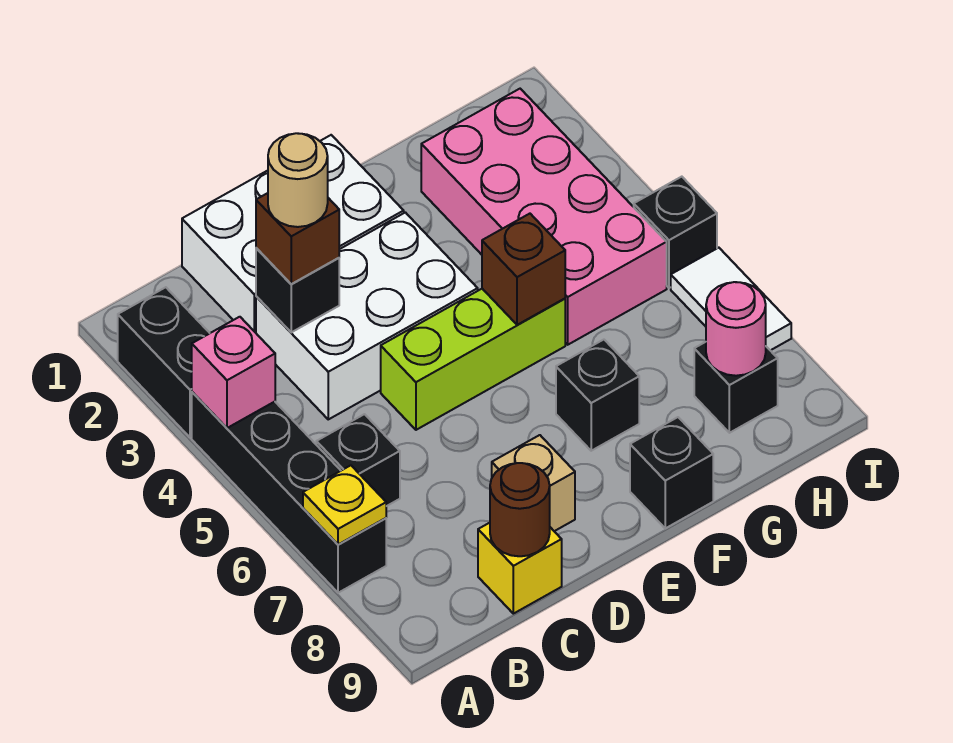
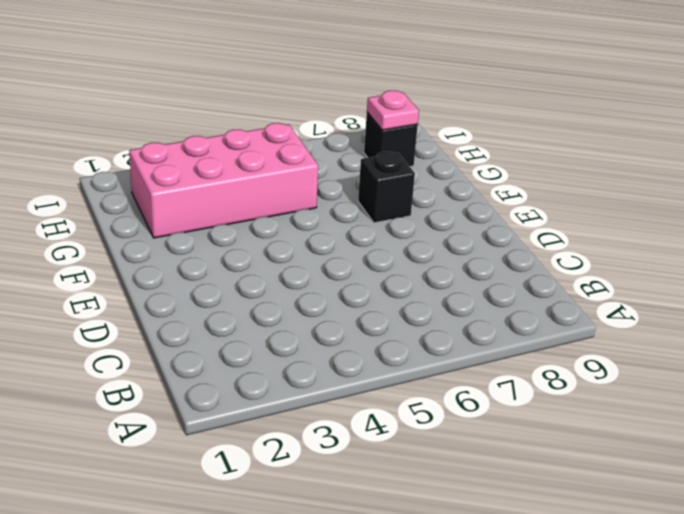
pink plate H8 level 2 -> pink round brick H8 level 2
none -> black brick A2:A3 level 1
none -> black brick A4:A7 level 1
none -> black brick B6 level 1

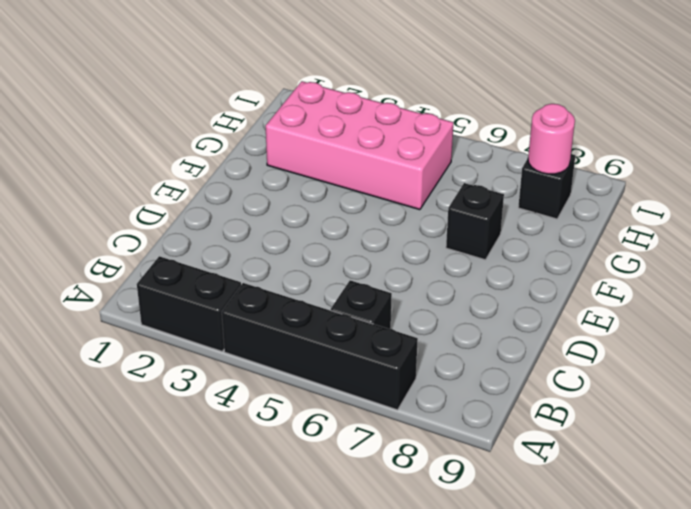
none -> white brick C1:E2 level 1
none -> white brick C3:E4 level 1
none -> yellow brick C9 level 1

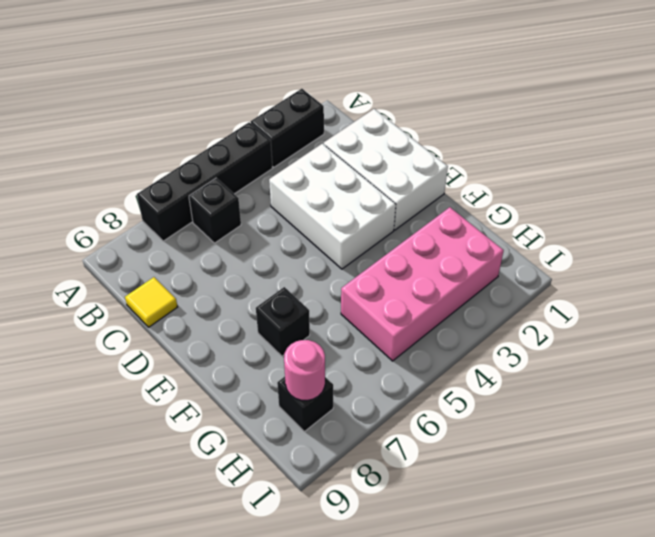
yellow tile C9 level 1 -> yellow brick C9 level 1
none -> lime brick D5:F5 level 1
none -> tan brick D8 level 1
none -> black brick F9 level 1

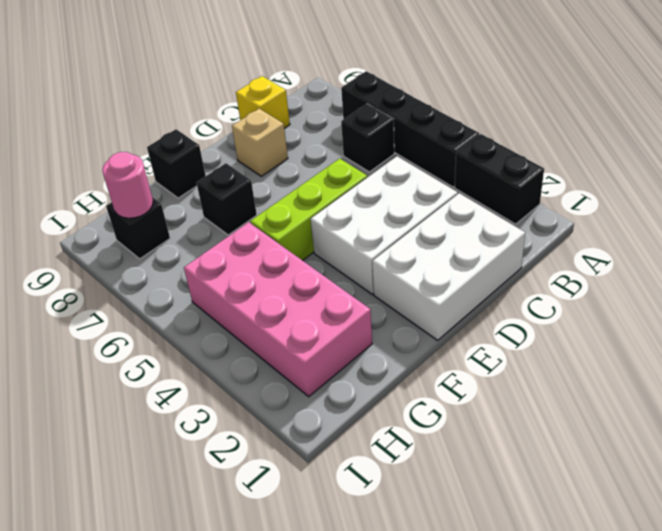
none -> black brick I5 level 1
none -> white tile I6:I7 level 1
none -> pink brick A4 level 2

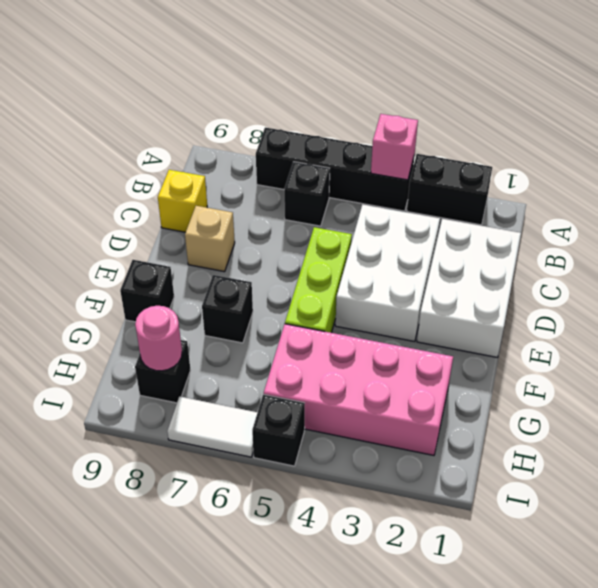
none -> yellow plate A7 level 2
none -> black brick C3 level 2
none -> brown round brick C9 level 2

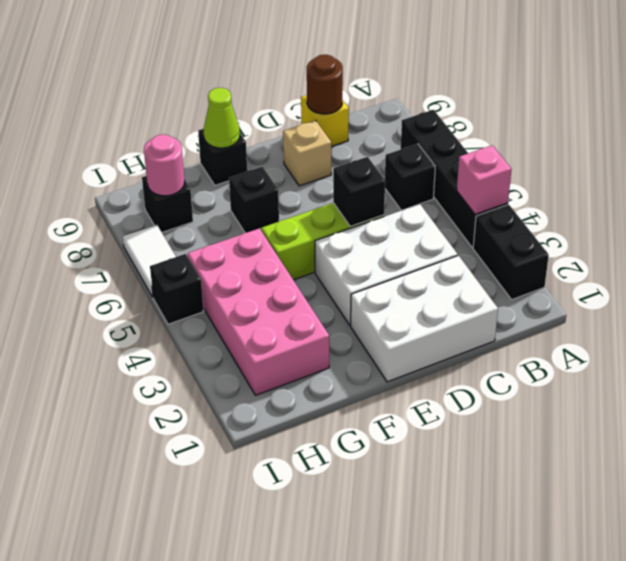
black brick D5 level 2 -> black brick C3 level 2
lime cone F9 level 2 -> none
none -> yellow plate A7 level 2
none -> brown brick F5 level 2
none -> brown brick C3 level 3

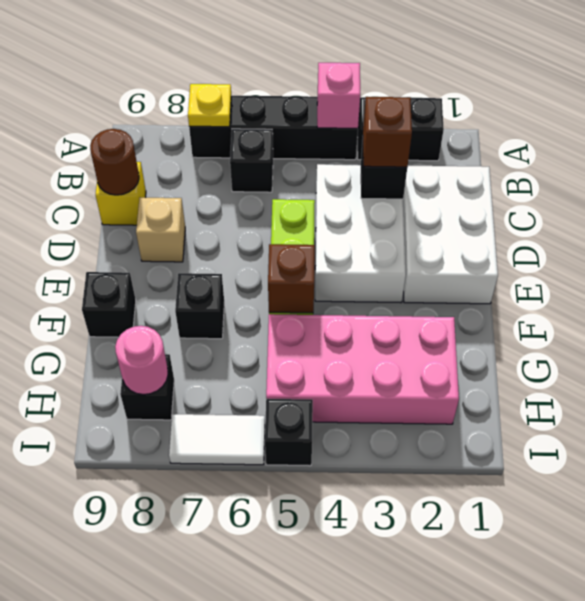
none -> tan round brick C3 level 4

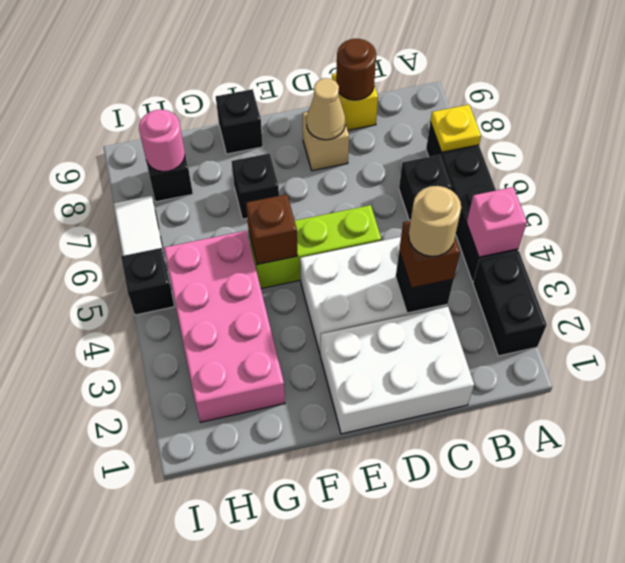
tan cone D8 level 2 -> none

